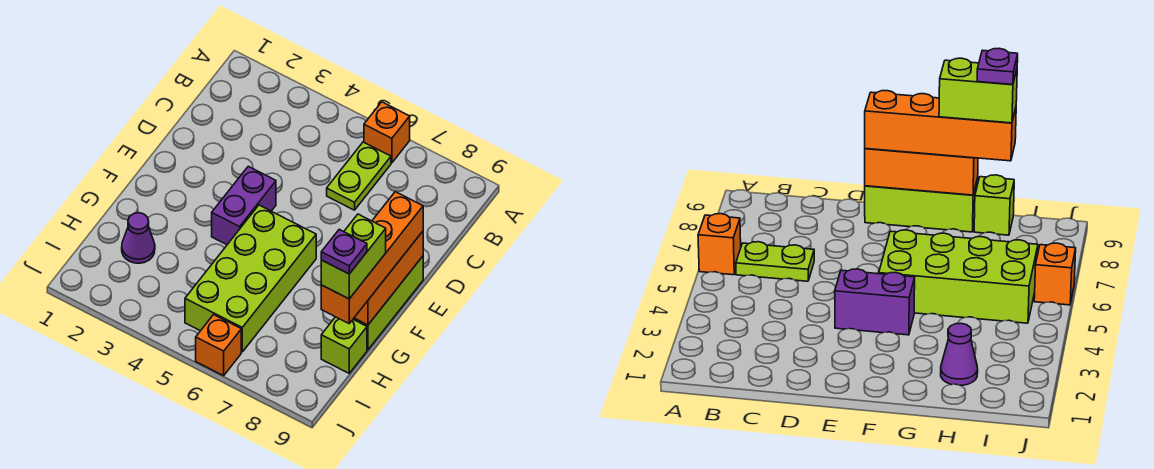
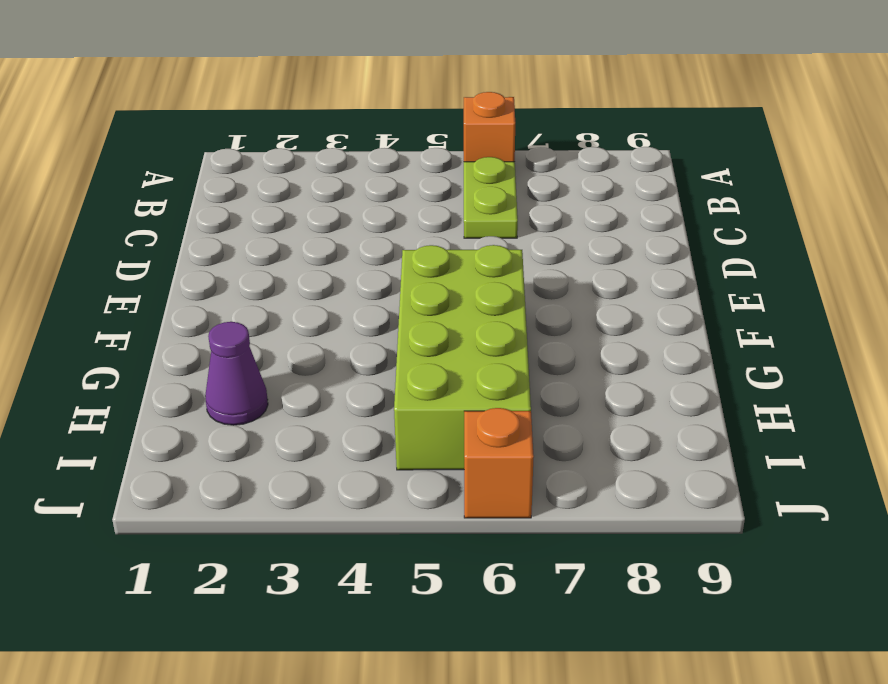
none -> purple brick E4:F4 level 1
none -> lime brick E9:G9 level 1
none -> lime brick H9 level 1

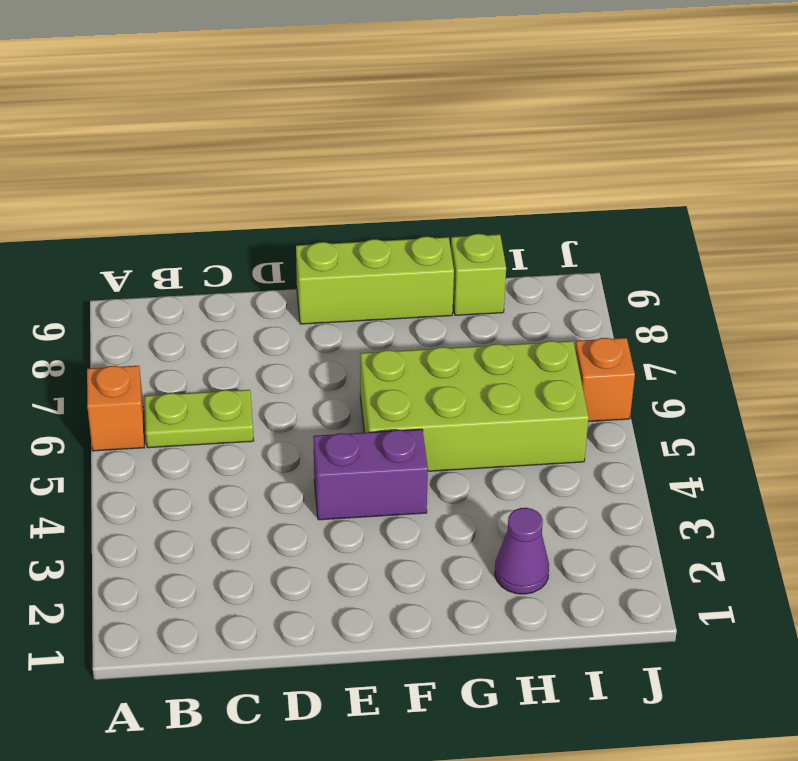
none -> orange brick E9:G9 level 2
none -> orange brick E9:H9 level 3
none -> lime brick G9:H9 level 4

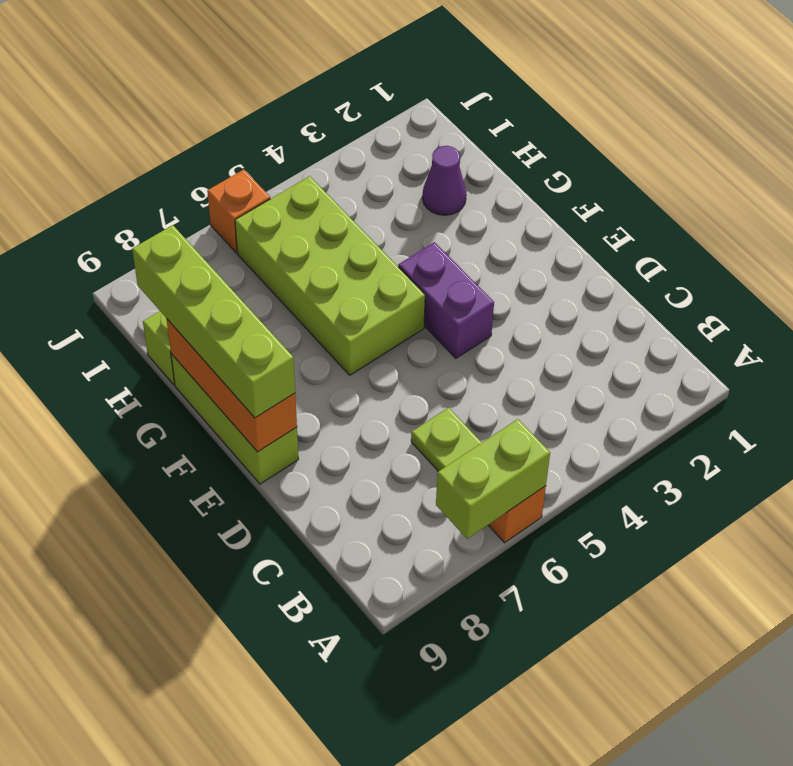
lime brick A6:A7 level 2 -> lime brick G9:H9 level 4
lime brick E9:H9 level 3 -> orange brick E9:H9 level 3
none -> purple plate H9 level 5

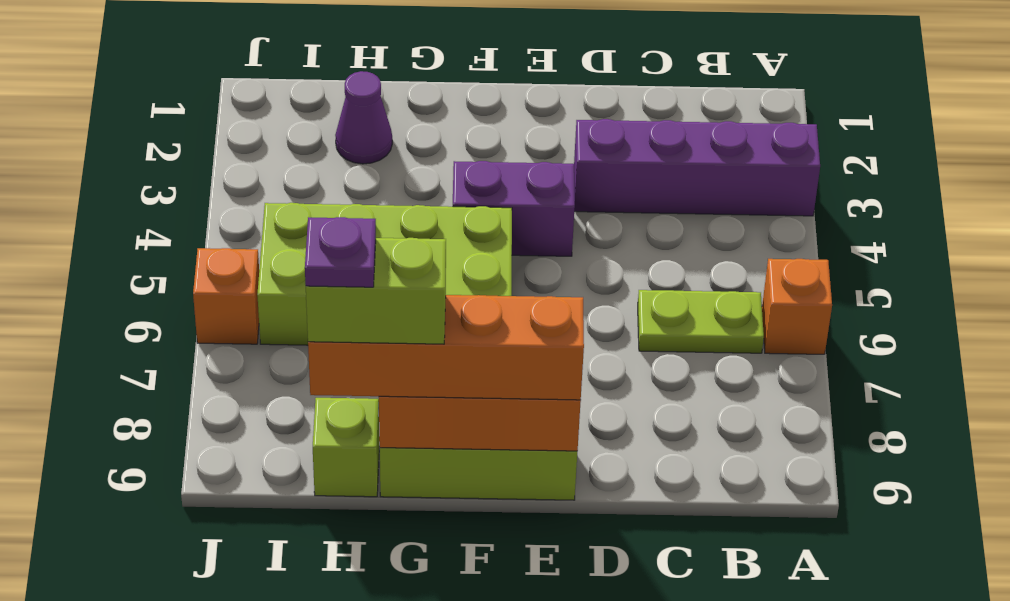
purple brick A3:D3 level 1 -> none

